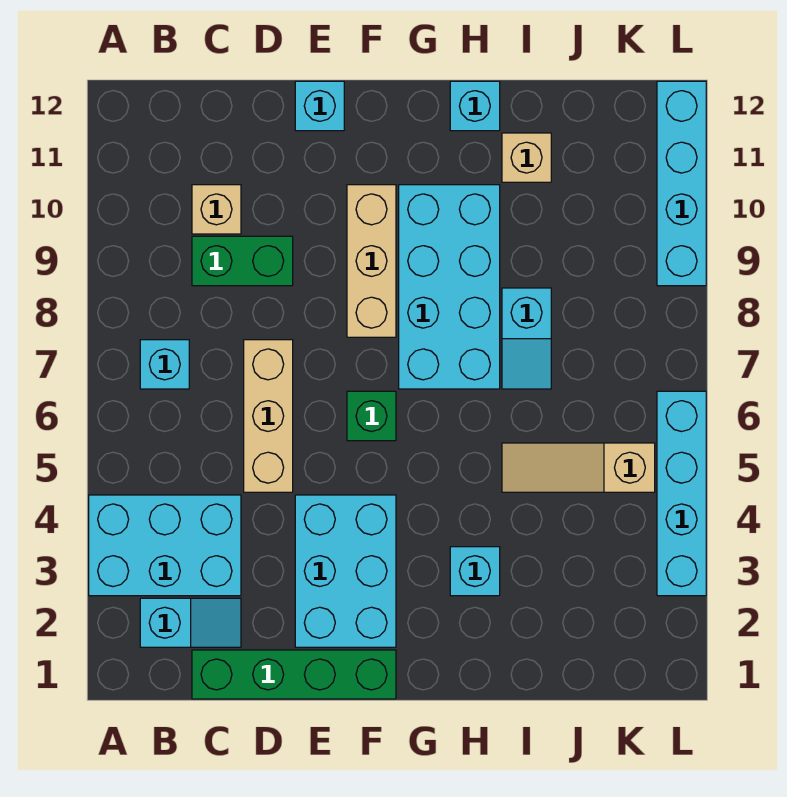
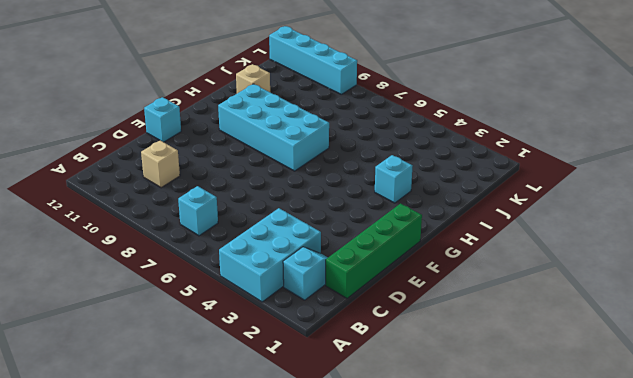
none -> green brick C9:D9 level 1
none -> tan brick D5:D7 level 1
none -> cyan brick E2:F4 level 1

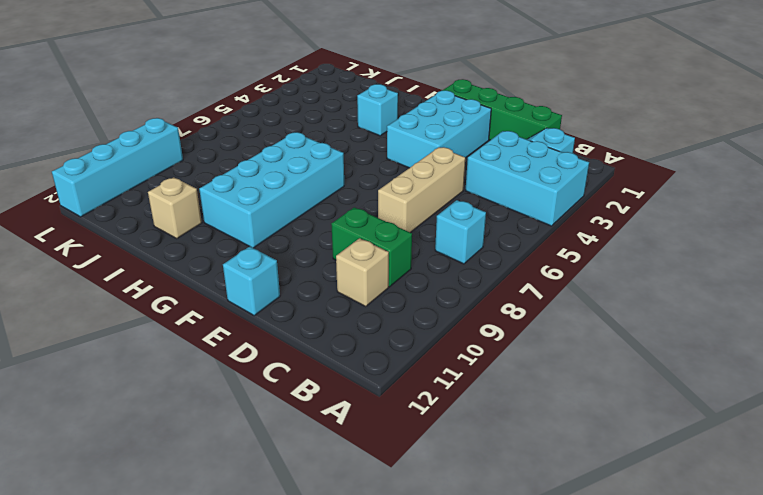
none -> green brick F6 level 1
none -> tan brick F8:F10 level 1
none -> cyan brick H12 level 1

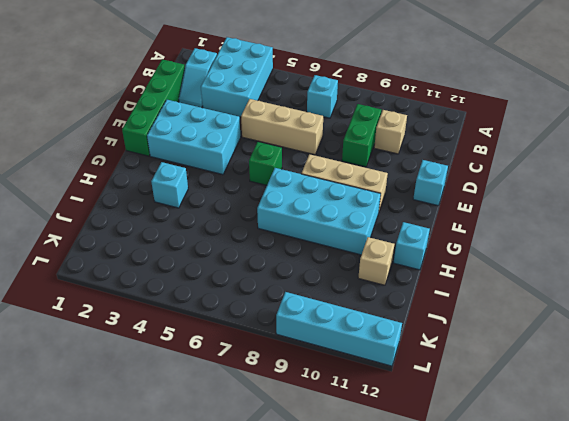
none -> tan slope I5:K5 level 1 top K
none -> cyan slope I7:I8 level 1 top 8
none -> cyan brick L3:L6 level 1

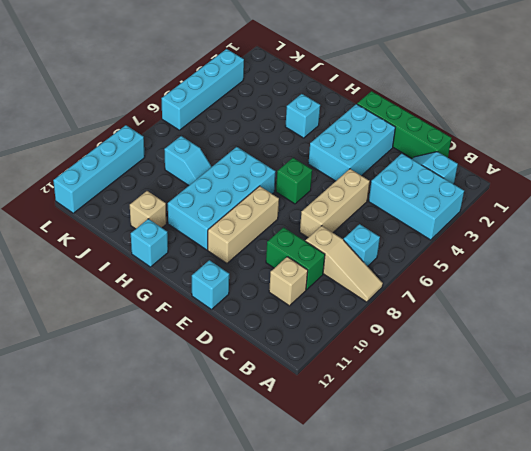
tan slope A8:C8 level 1 top C -> tan slope I5:K5 level 1 top K
cyan slope I8:J8 level 1 top J -> cyan slope I7:I8 level 1 top 8

